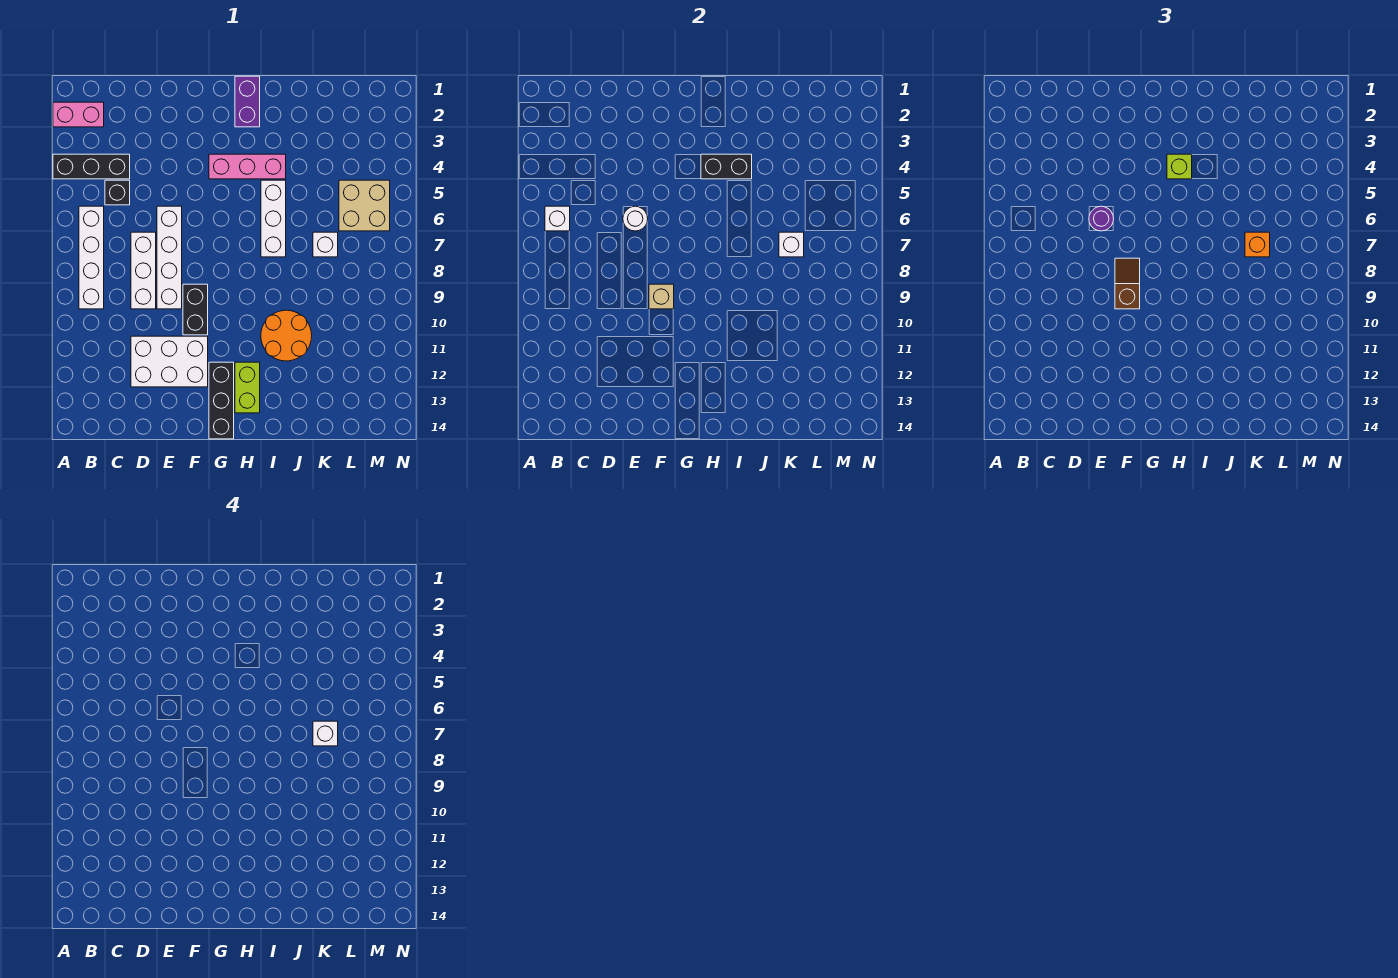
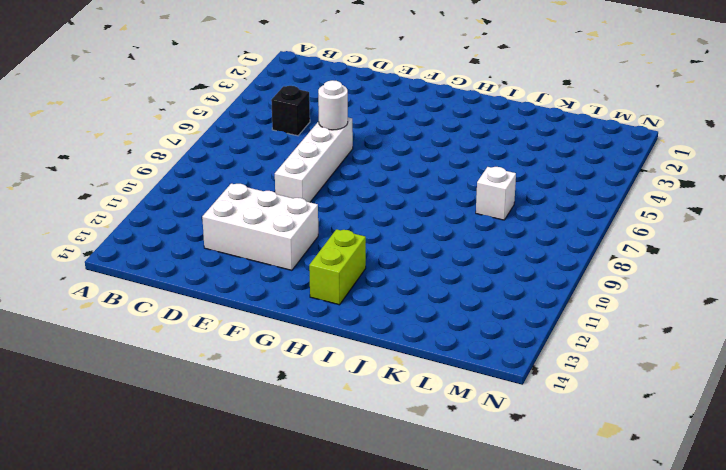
none -> pink brick A2:B2 level 1
none -> black brick A4:C4 level 1
none -> white brick B6:B9 level 1

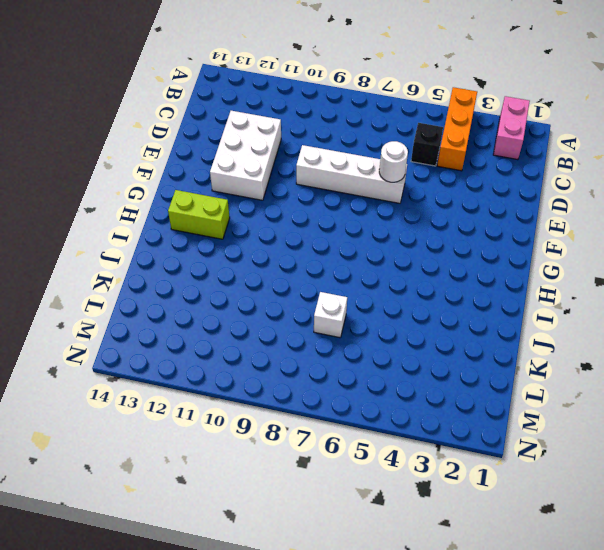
orange brick A4:C4 level 1 -> black brick A4:C4 level 1
none -> white brick B6:B9 level 1
none -> white brick D7:D9 level 1
none -> black brick F9:F10 level 1

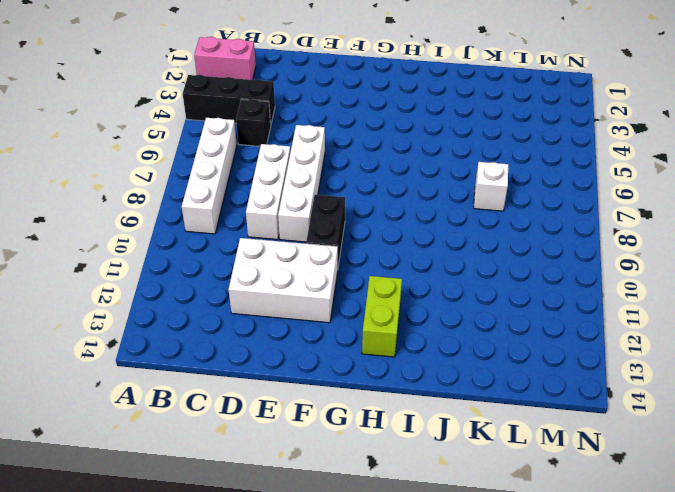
none -> pink brick G4:I4 level 1
none -> black brick G12:G14 level 1
none -> purple brick H1:H2 level 1

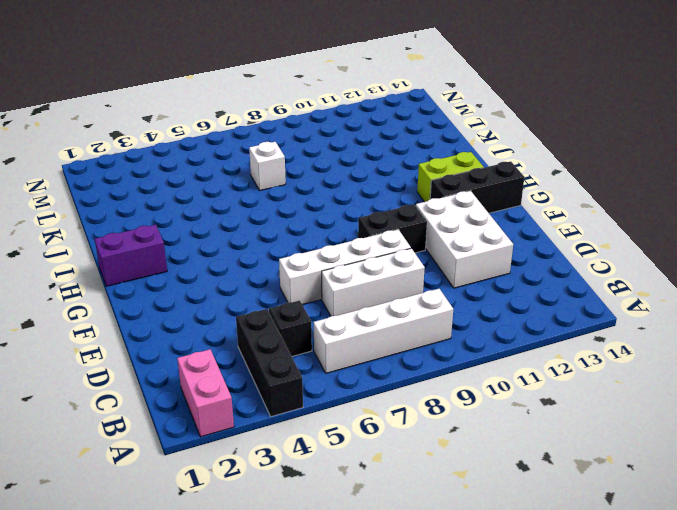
none -> pink brick G4:I4 level 1
none -> white brick I5:I7 level 1
none -> orange round brick I10:J11 level 1

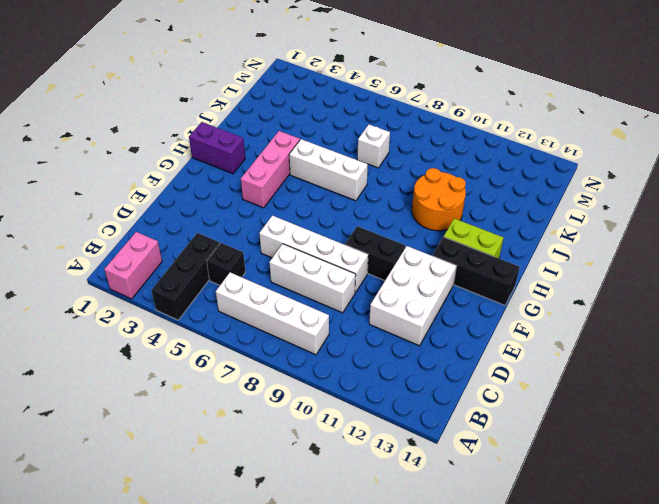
none -> tan brick L5:M6 level 1
none -> white brick B6 level 2
none -> white round brick E6 level 2

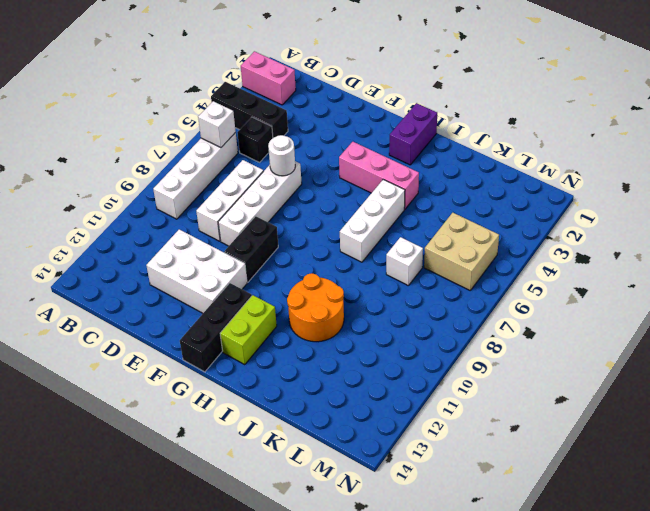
none -> tan brick F9 level 2
none -> black brick H4:I4 level 2
none -> white brick K7 level 2

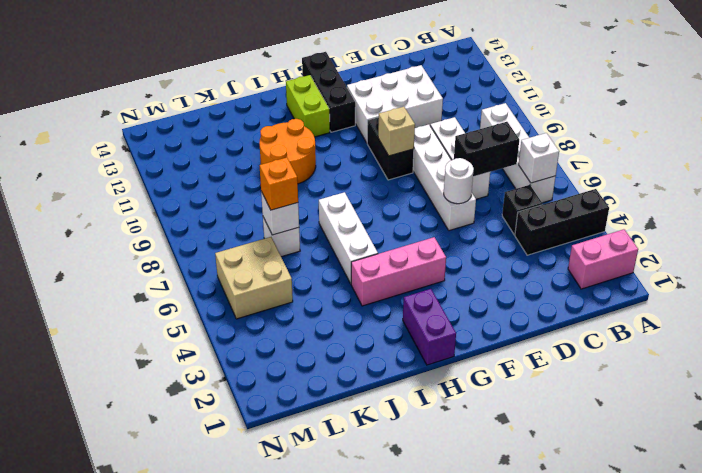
black brick C7:D7 level 2 -> black brick H4:I4 level 2
none -> purple round brick E6 level 3
none -> brown slope F8:F9 level 3 top 9
none -> lime brick H4 level 3

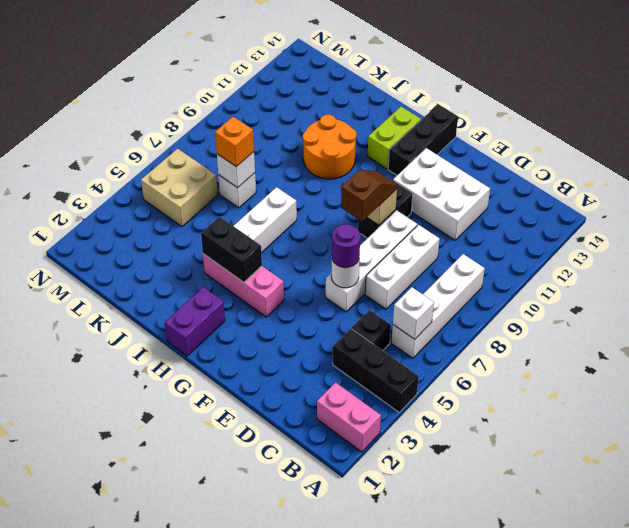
brown slope F8:F9 level 3 top 8 -> brown slope F8:F9 level 3 top 9
none -> lime brick H4 level 3
none -> white brick K7 level 4

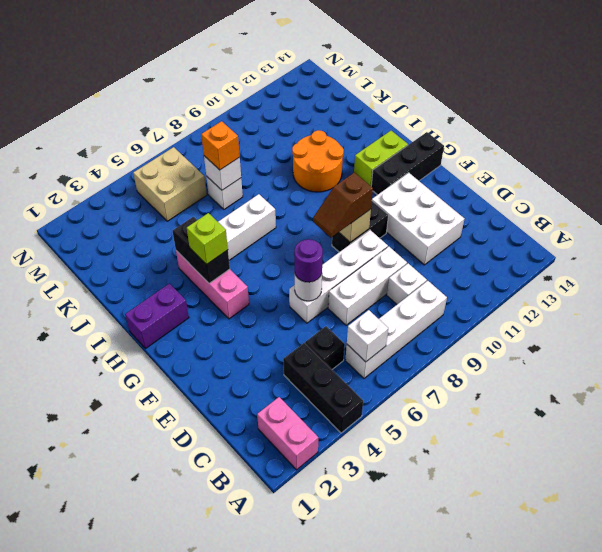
white brick C9 level 1 -> white brick K7 level 4

